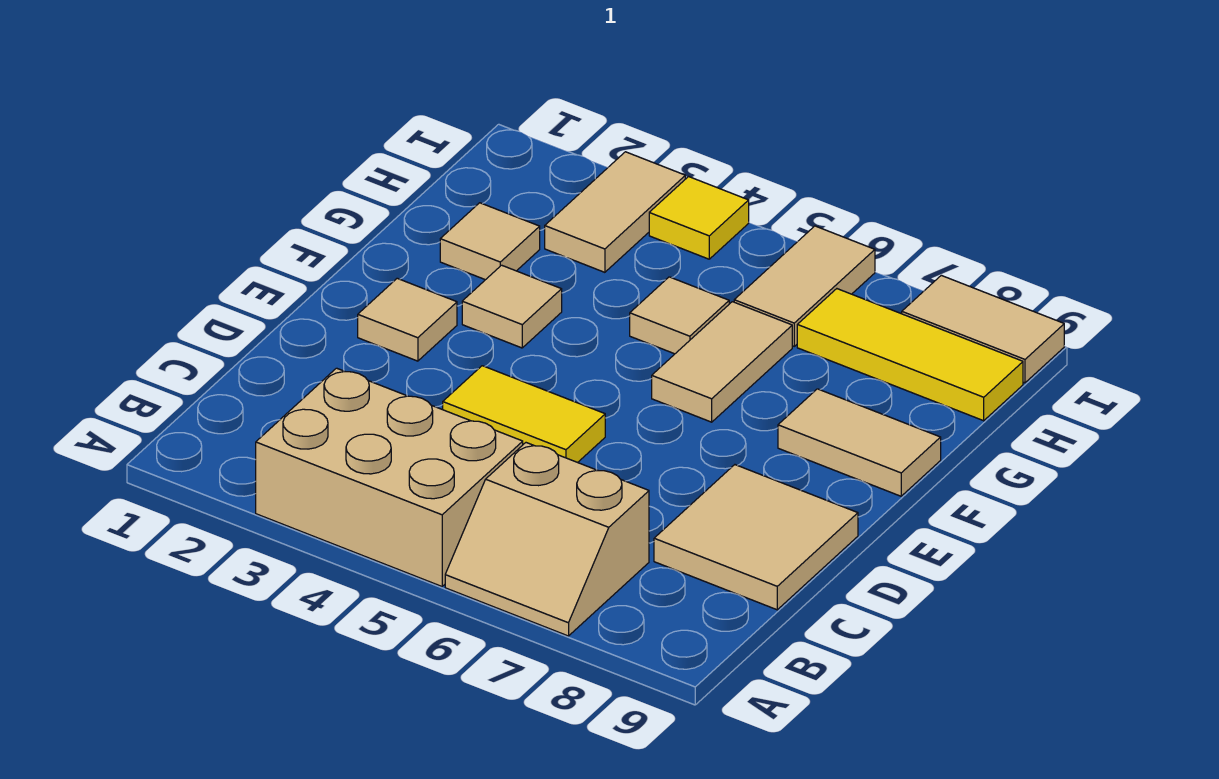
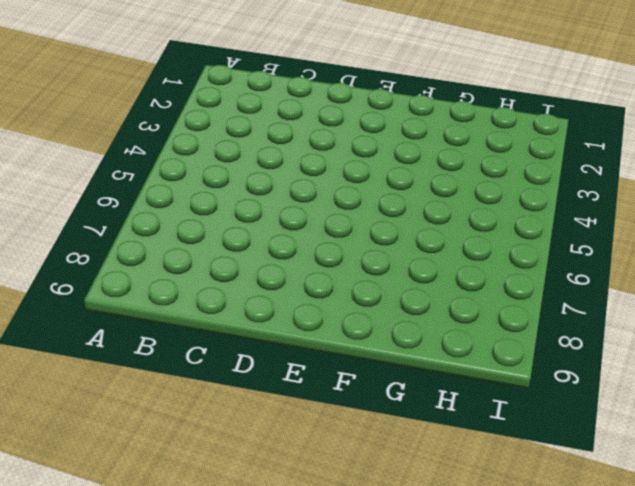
none -> tan brick A3:B5 level 1
none -> tan slope A6:B7 level 1 top B
none -> tan tile C8:D9 level 1

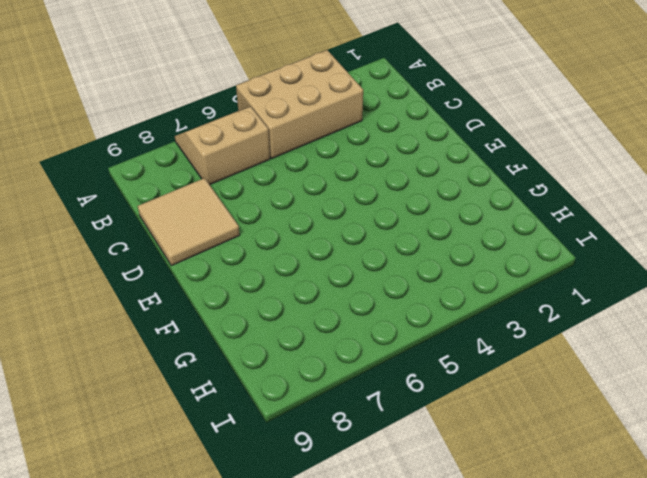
none -> yellow tile D4:D5 level 1
none -> tan tile E2 level 1
none -> tan tile F3 level 1

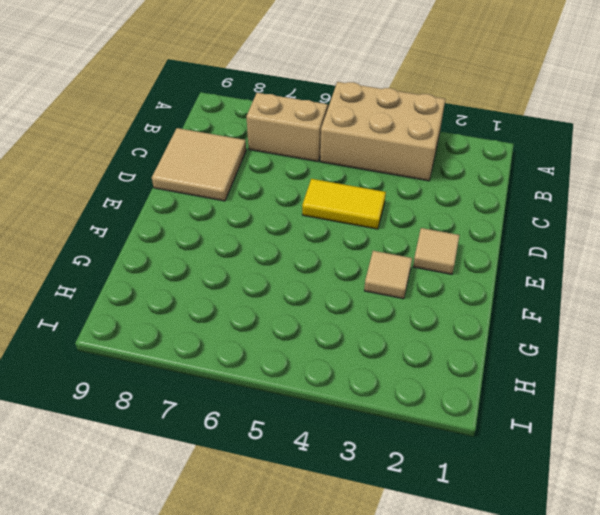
none -> tan tile F6:G6 level 1
none -> tan tile F8:F9 level 1
none -> tan tile G2 level 1

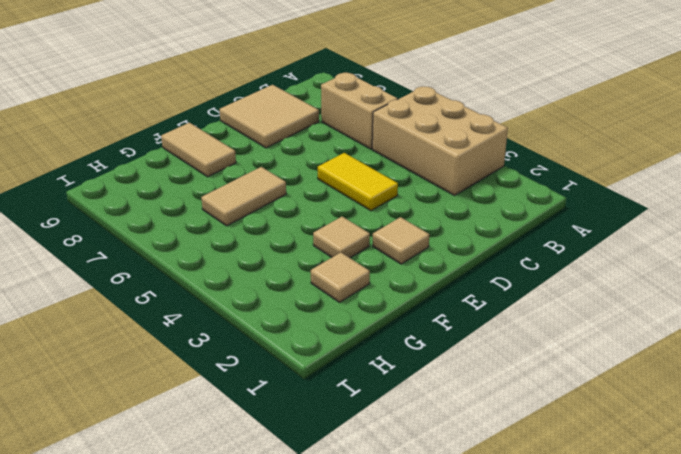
none -> tan tile G5 level 1
none -> tan tile H3:I3 level 1
none -> tan tile H6:I6 level 1

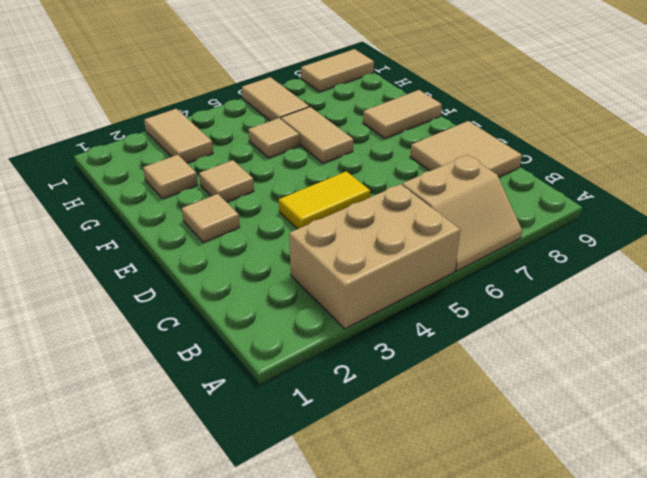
none -> yellow tile H7:H9 level 1
none -> yellow tile I4 level 1

